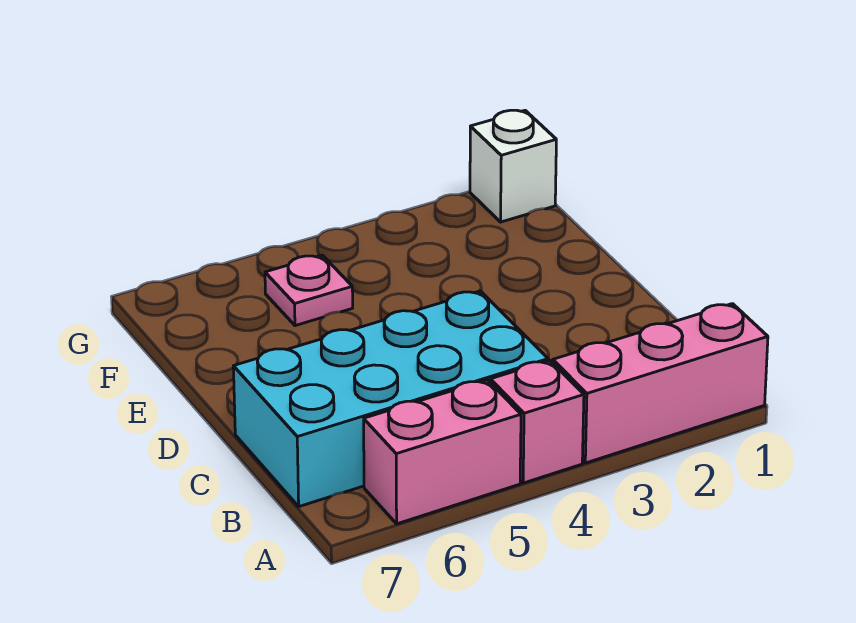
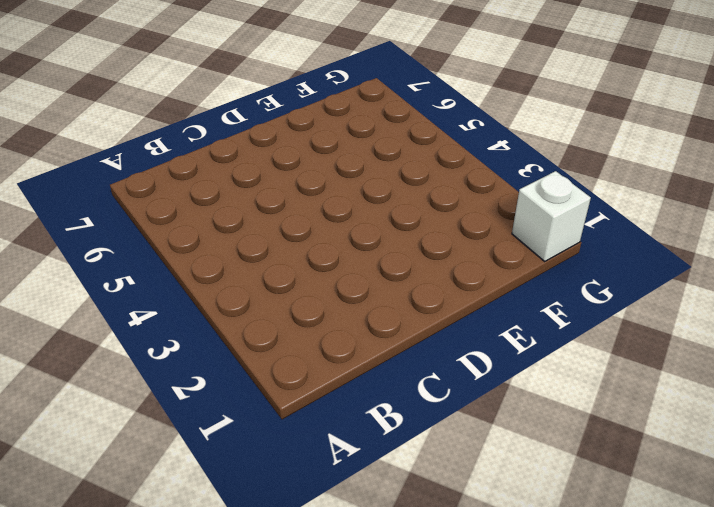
none -> pink brick A1:A3 level 1
none -> pink brick A4 level 1

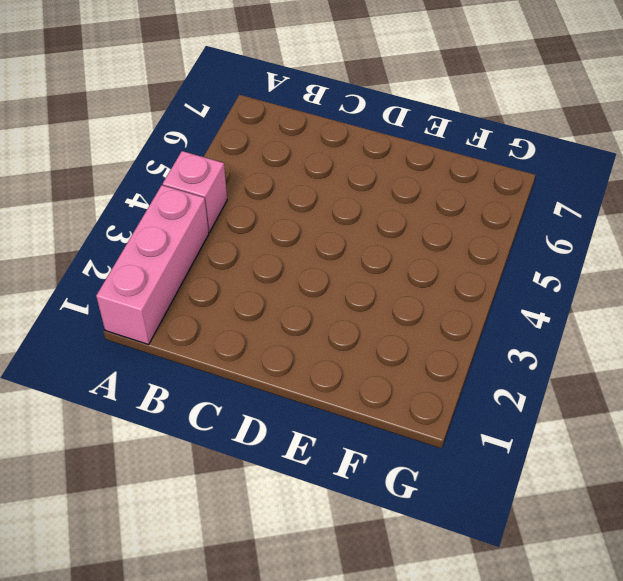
none -> pink brick A5:A6 level 1
none -> cyan brick B4:C7 level 1

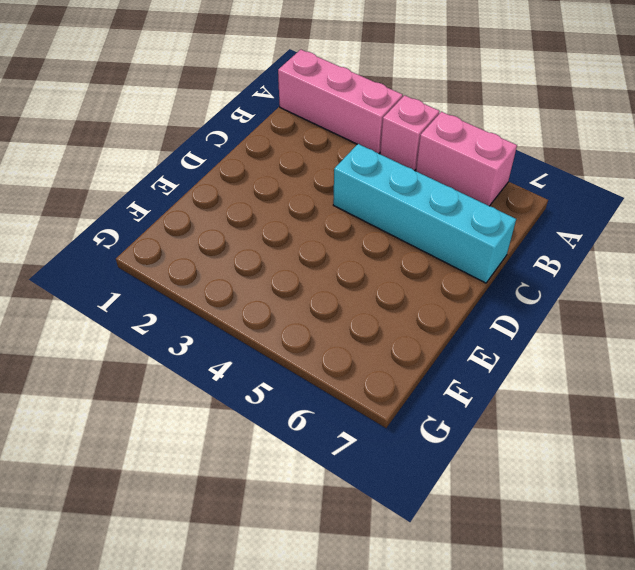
cyan brick C4:C7 level 1 -> cyan brick B4:C7 level 1
none -> pink plate F5 level 1
none -> white brick G1 level 1

